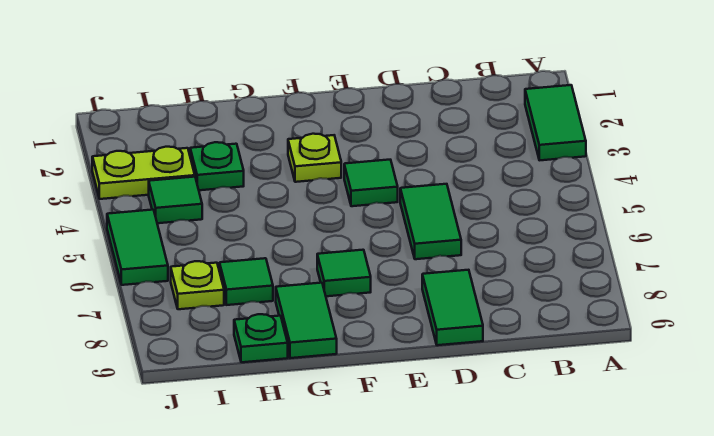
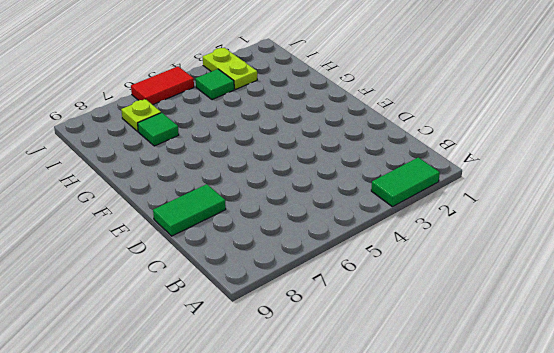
red tile J5:J6 level 1 -> green tile J5:J6 level 1
none -> green tile D5:D6 level 1
none -> green tile E4 level 1
none -> lime plate F3 level 1

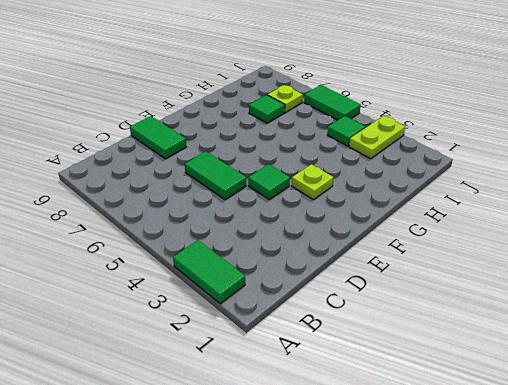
none -> green tile F7 level 1
none -> green tile G8:G9 level 1
none -> green plate H3 level 1

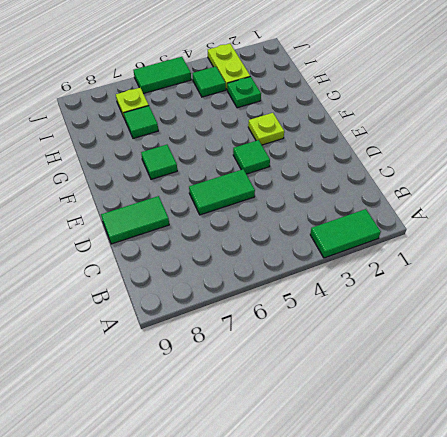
none -> green tile G8:G9 level 1
none -> green plate H9 level 1

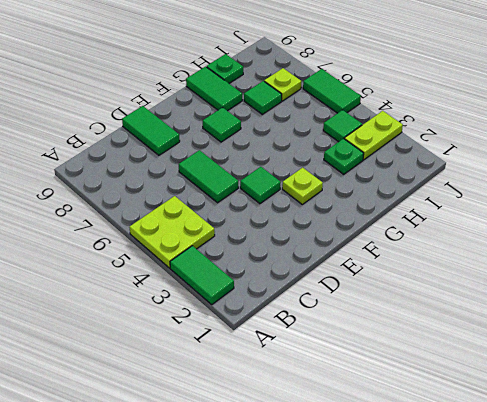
lime plate A4:B5 level 1 -> none

